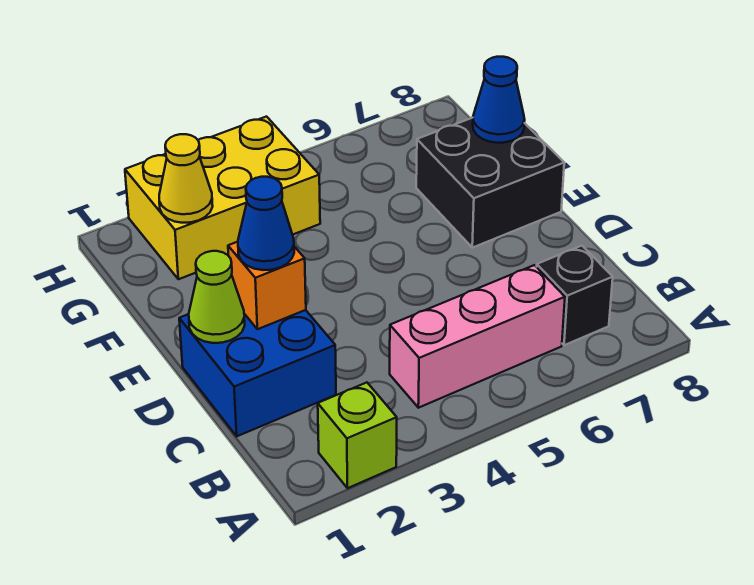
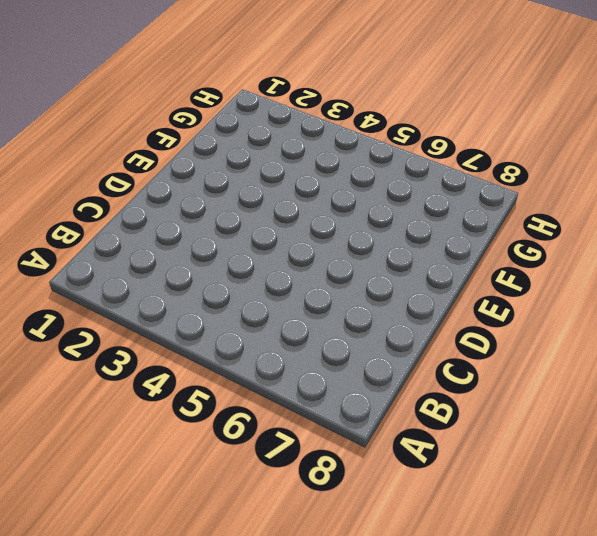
none -> lime brick A2 level 1
none -> pink brick B4:B6 level 1

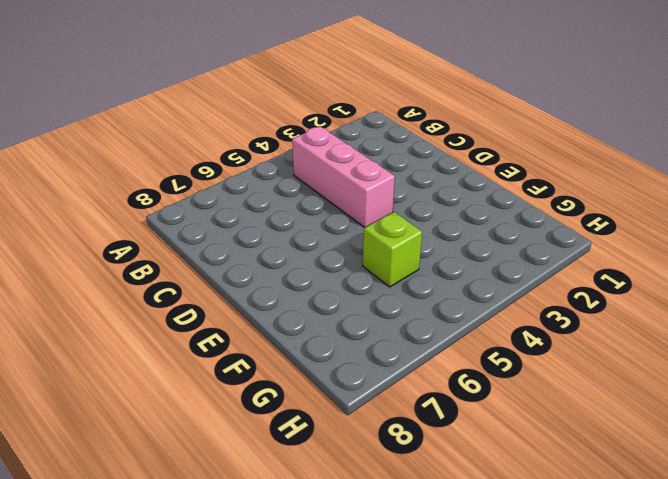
pink brick B4:D4 level 1 -> pink brick B4:B6 level 1
lime brick F5 level 1 -> lime brick A2 level 1
none -> black brick B7 level 1
none -> blue brick C1:D2 level 1

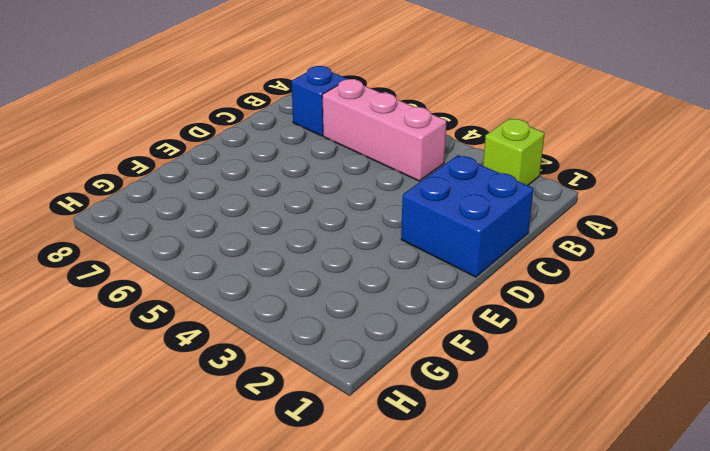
blue brick B7 level 1 -> black brick B7 level 1
none -> black brick E7:F8 level 1
none -> yellow brick G2:H4 level 1

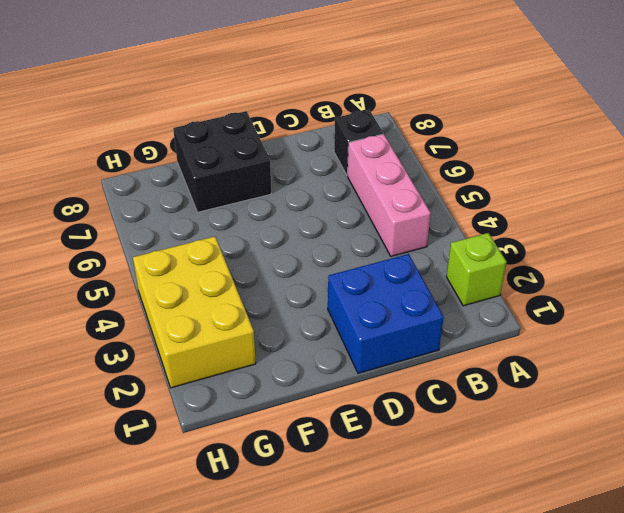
none -> lime cone D1 level 2
none -> orange brick D2 level 2

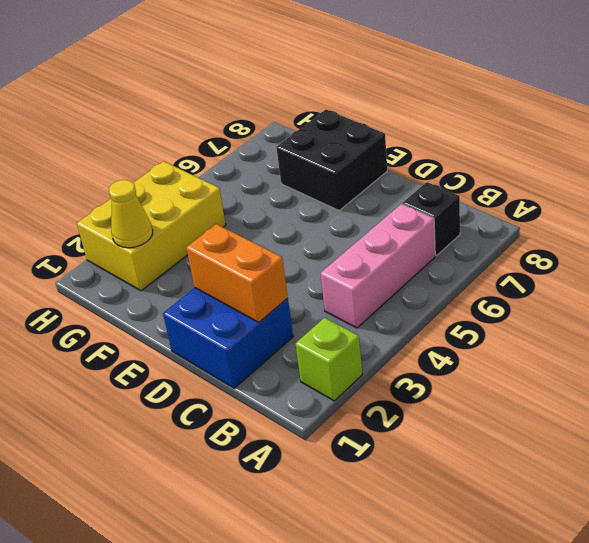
orange brick C2:D2 level 2 -> orange brick D2 level 2
none -> lime cone D1 level 2
none -> blue cone F8 level 2

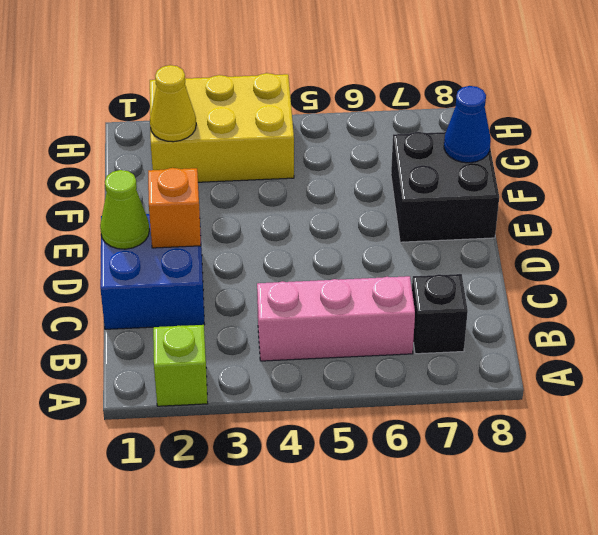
none -> blue cone D2 level 3

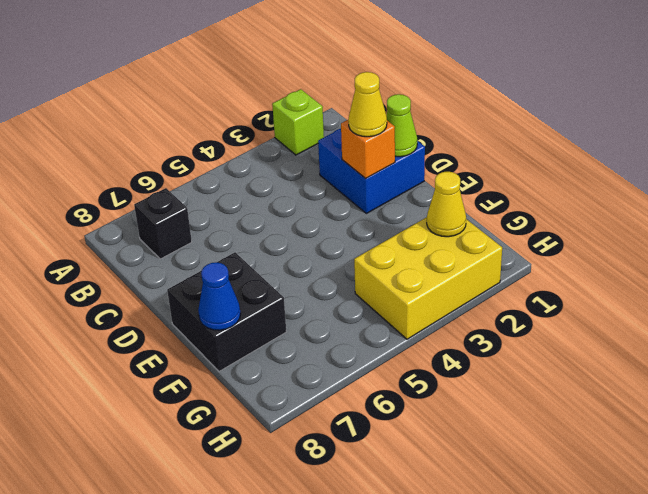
yellow cone D2 level 3 -> blue cone D2 level 3
none -> pink brick B4:B6 level 1

